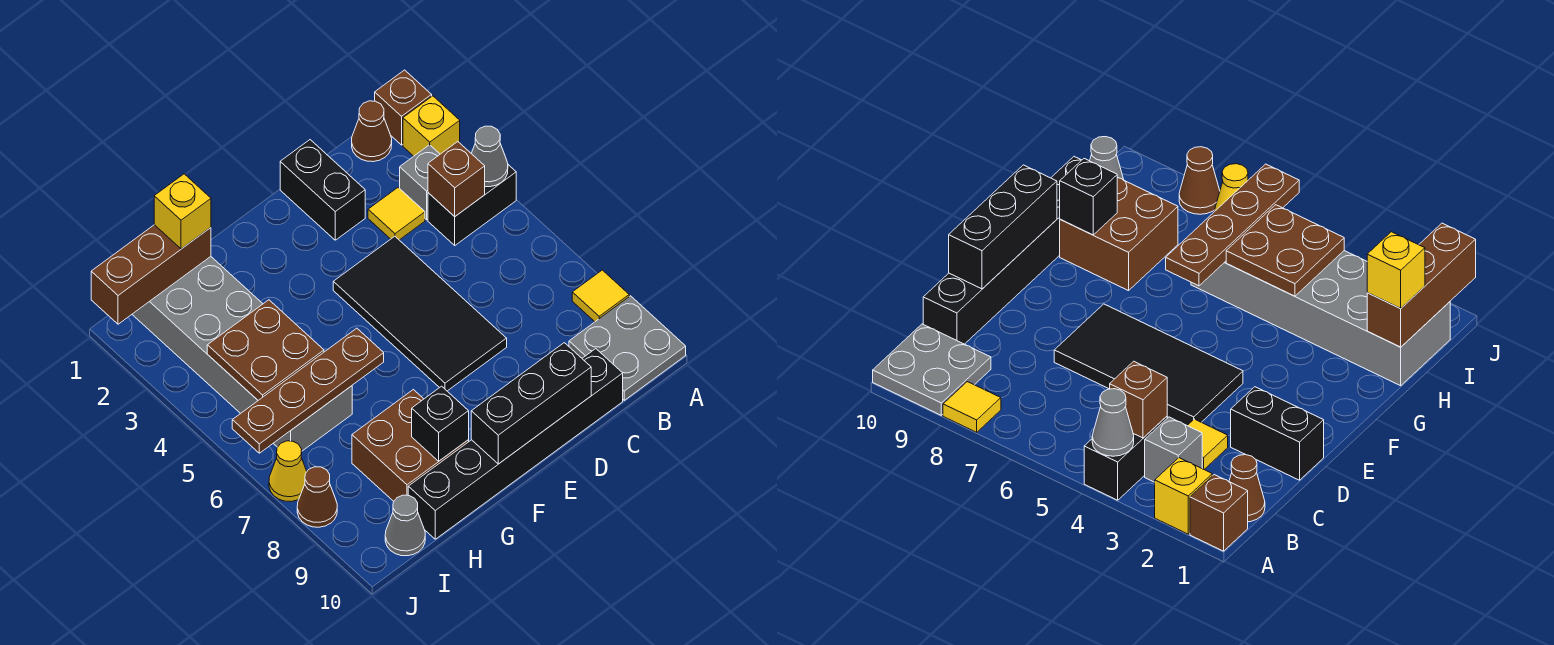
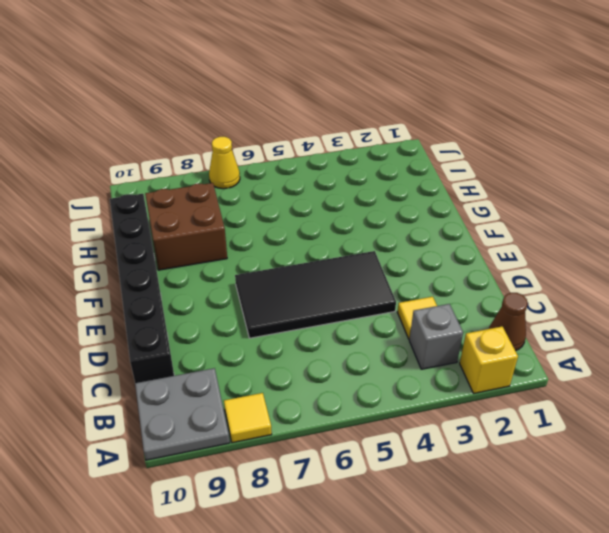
none -> brown brick A1 level 1
none -> black brick A4:B4 level 1
none -> black brick D1:D2 level 1

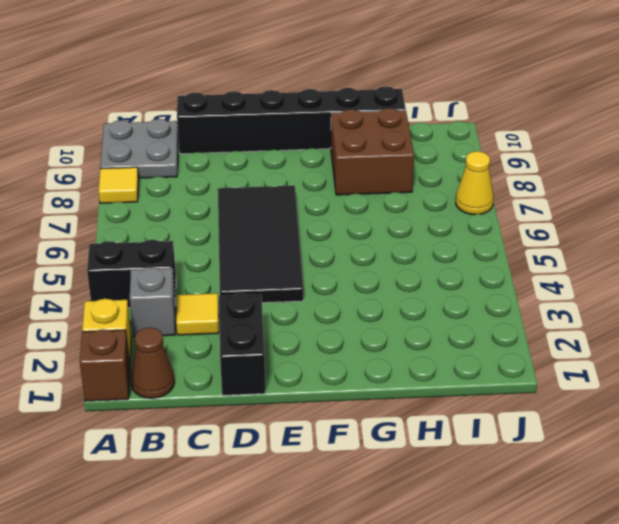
none -> grey brick H1:I6 level 1
none -> grey cone I10 level 1
none -> brown cone J8 level 1

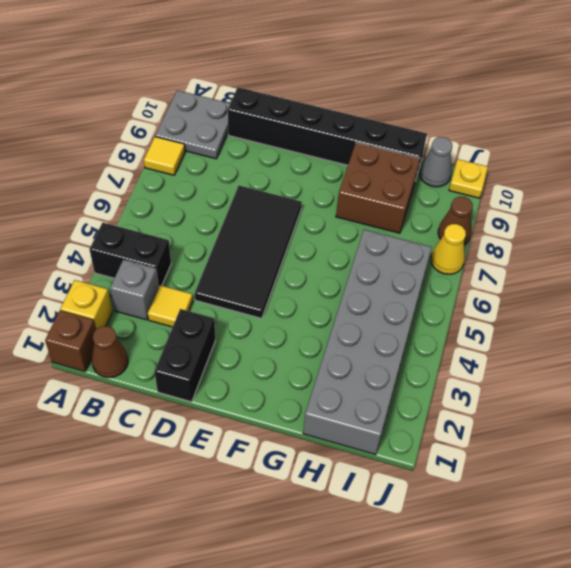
yellow plate J10 level 1 -> none
none -> grey cone A4 level 2
none -> brown brick B4 level 2
none -> black brick D10:F10 level 2

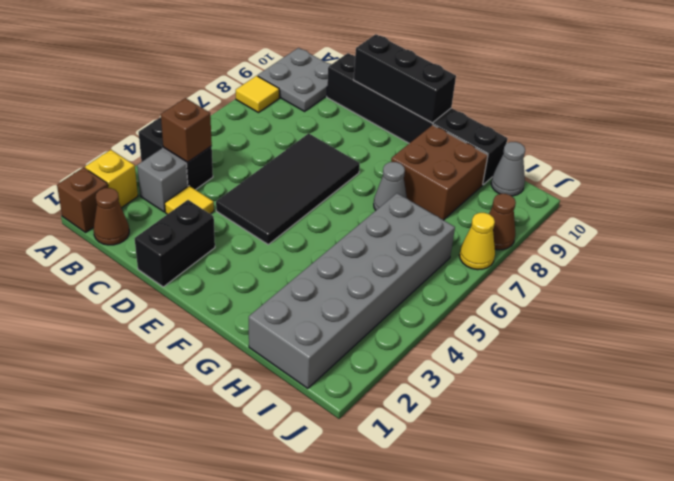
grey cone G7 level 1 -> grey cone A4 level 2
none -> brown plate G6:J6 level 2
none -> black brick G9 level 2
none -> brown brick H1:J1 level 2

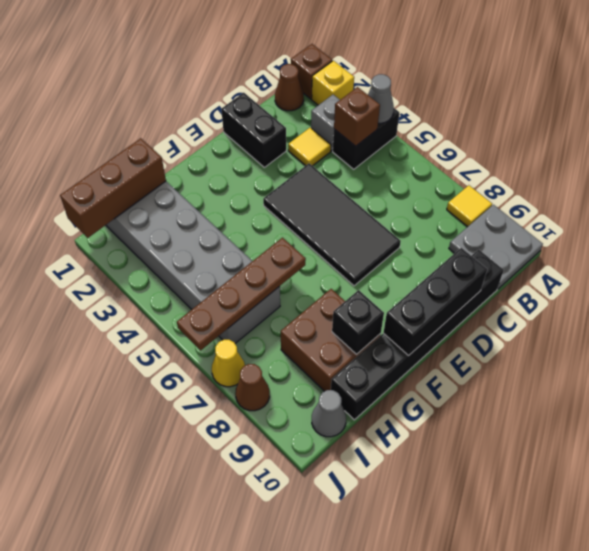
none -> brown plate H4:I5 level 2
none -> yellow brick H1 level 3

